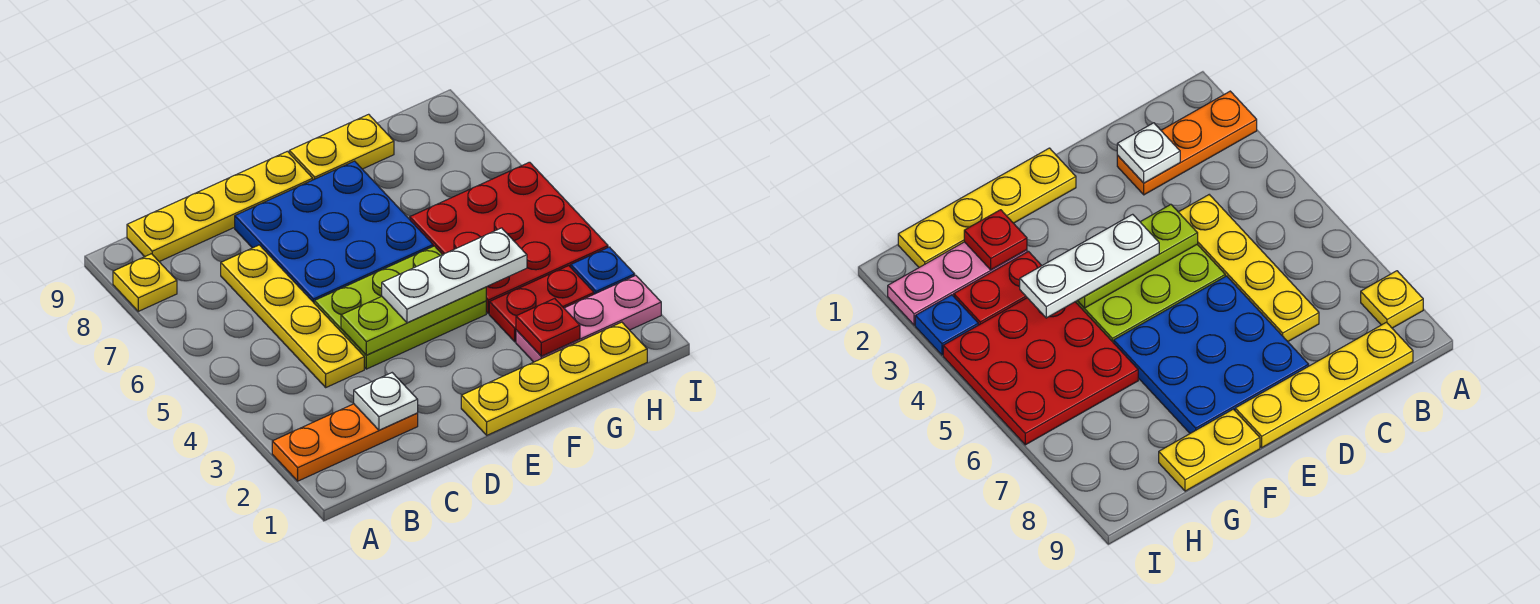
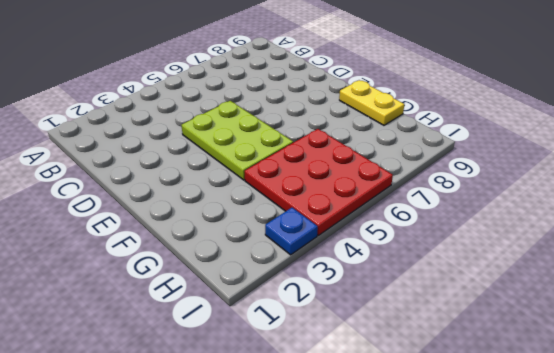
none -> orange plate A2:C2 level 1
none -> yellow plate A8 level 1
none -> yellow plate B9:E9 level 1

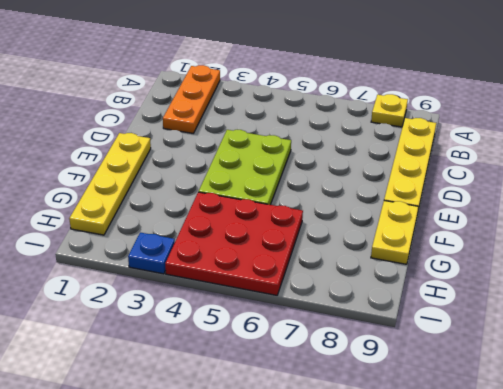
none -> yellow plate C4:C7 level 1
none -> blue plate D6:F8 level 1
none -> pink plate G2:I2 level 1

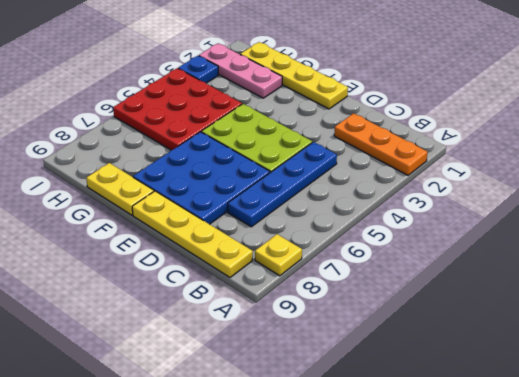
blue plate C4:C7 level 1 -> yellow plate C4:C7 level 1
none -> red plate G3:H3 level 1
none -> white plate C2 level 2
none -> lime plate D4:F4 level 2

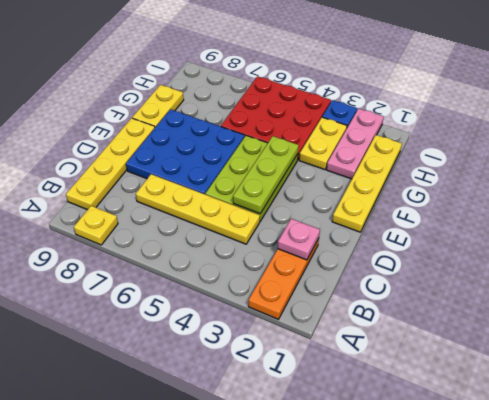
pink plate C2 level 2 -> white plate C2 level 2
yellow plate G3:H3 level 1 -> red plate G3:H3 level 1
none -> red plate G2 level 2
none -> white plate E4:G4 level 3

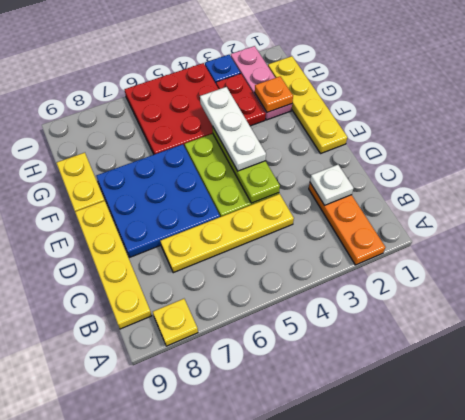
orange plate G2 level 2 -> red plate G2 level 2

